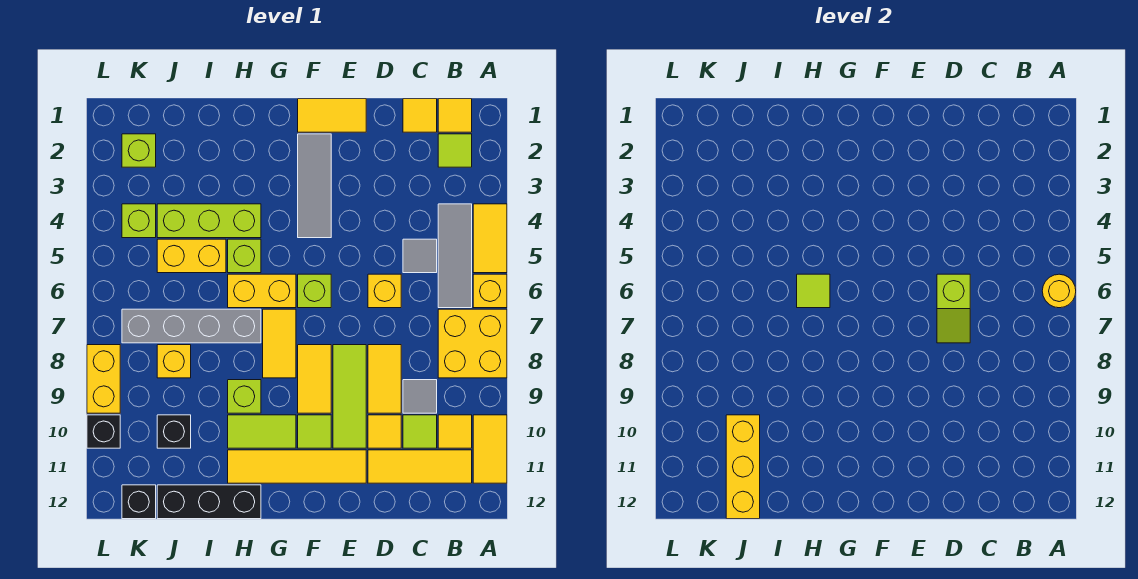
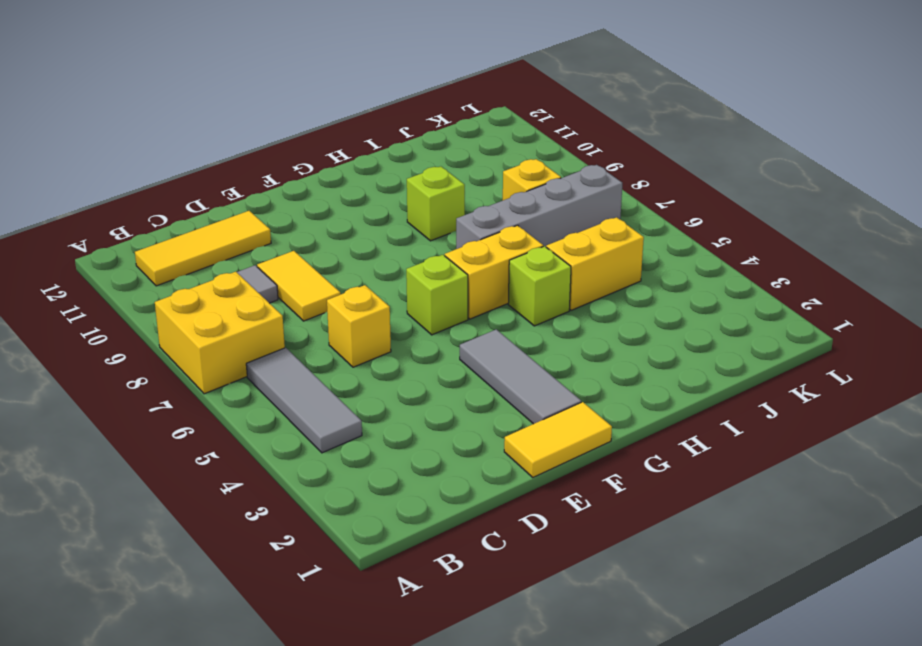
none -> yellow tile A4:A5 level 1
none -> yellow brick A6 level 1
none -> yellow tile A10:A11 level 1
none -> yellow tile B1 level 1

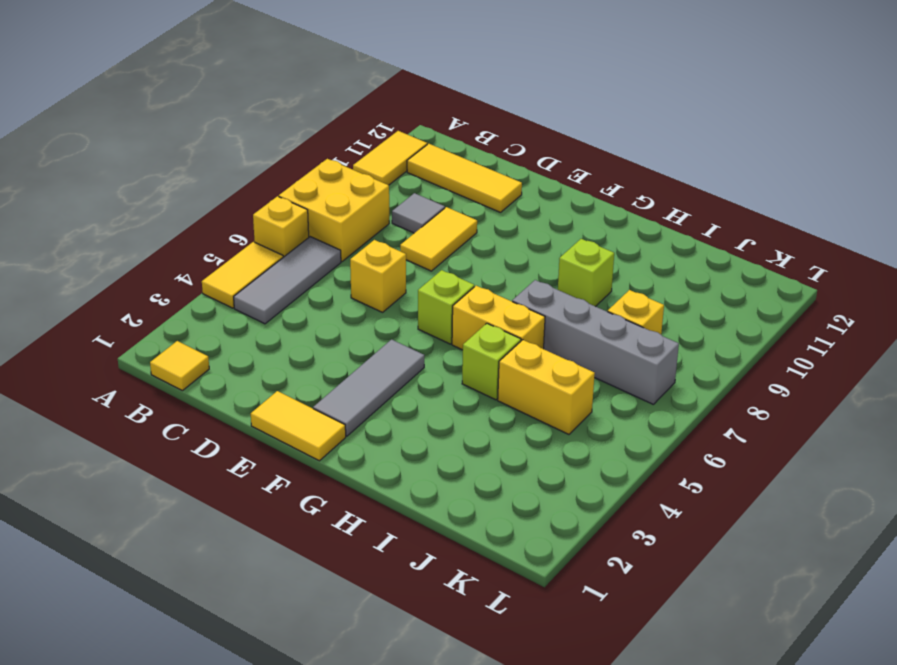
none -> lime tile B2 level 1
none -> yellow tile B10 level 1
none -> yellow tile C1 level 1
none -> grey tile C5 level 1

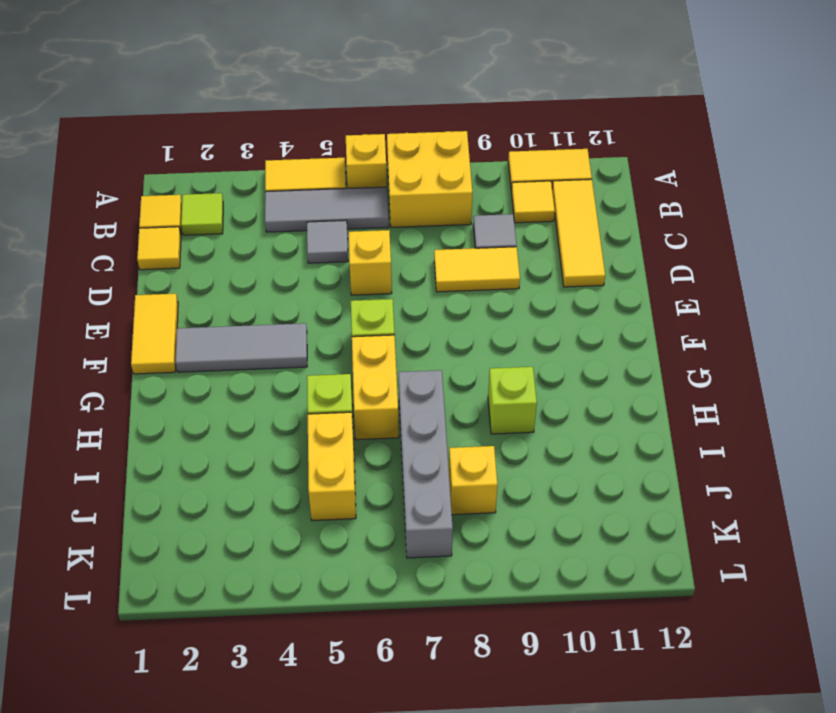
none -> lime tile C10 level 1
none -> yellow tile D10 level 1
none -> lime tile E8:E10 level 1
none -> yellow tile E11:H11 level 1

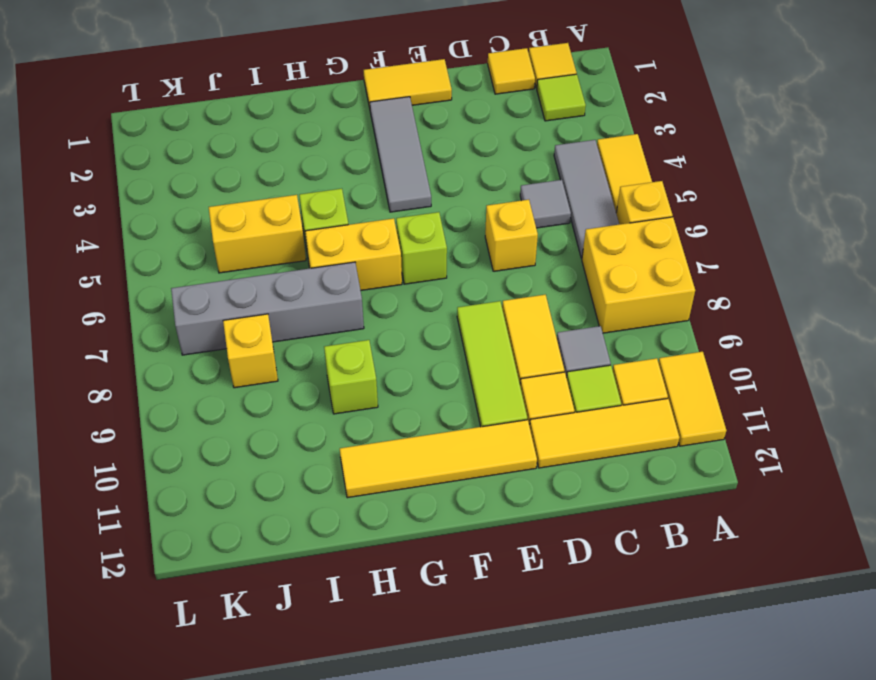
none -> yellow tile F8:F9 level 1
none -> lime tile F10 level 1
none -> yellow tile G7:G8 level 1
none -> lime tile G10:H10 level 1

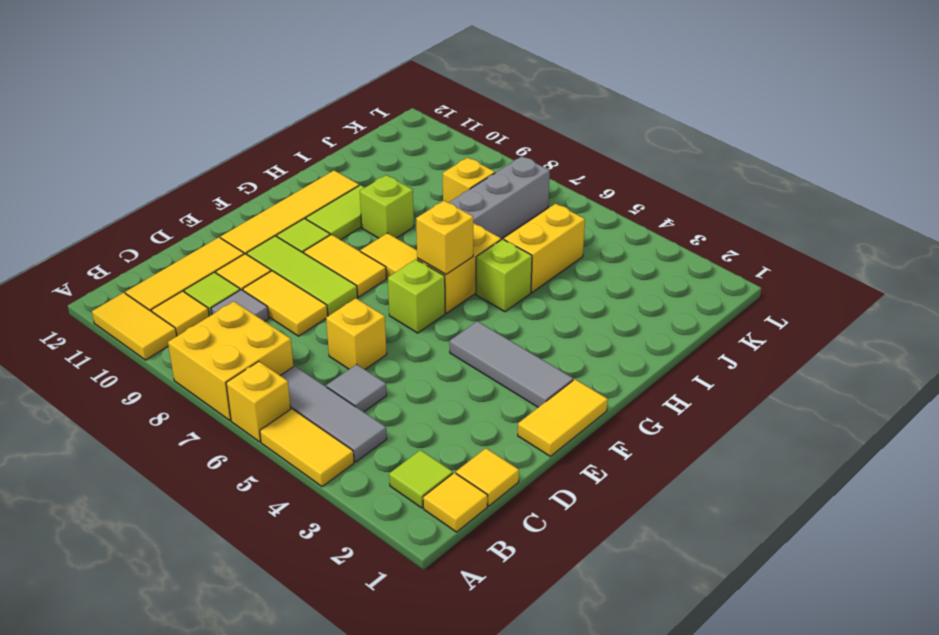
yellow brick G6 level 2 -> none
none -> lime brick H4:J4 level 1
none -> black brick H12:J12 level 1
none -> black brick J10 level 1
none -> lime brick K2 level 1

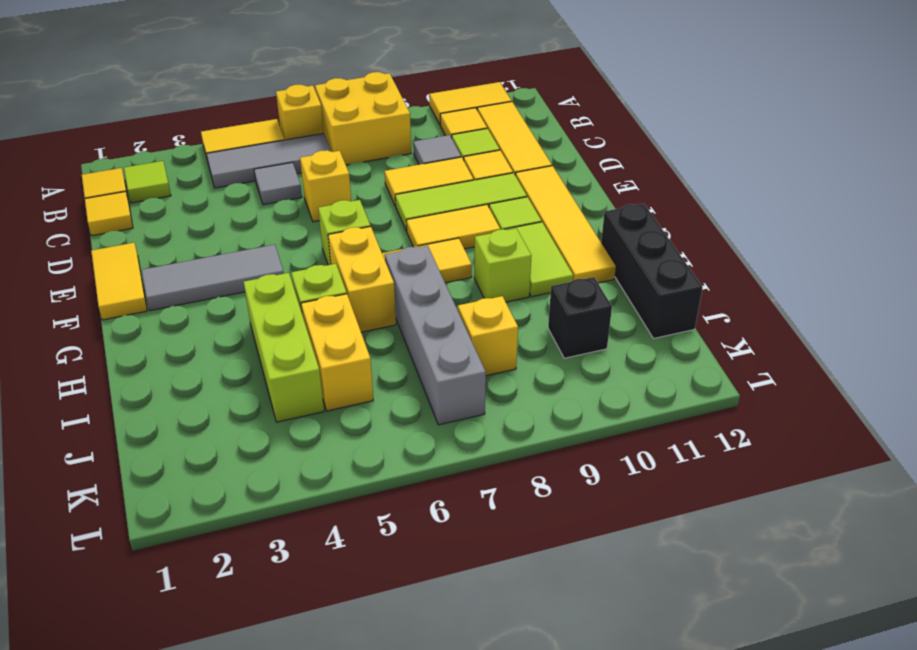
none -> lime brick K2 level 1
none -> lime brick K4 level 1
none -> black brick K12 level 1
none -> yellow brick L8:L9 level 1

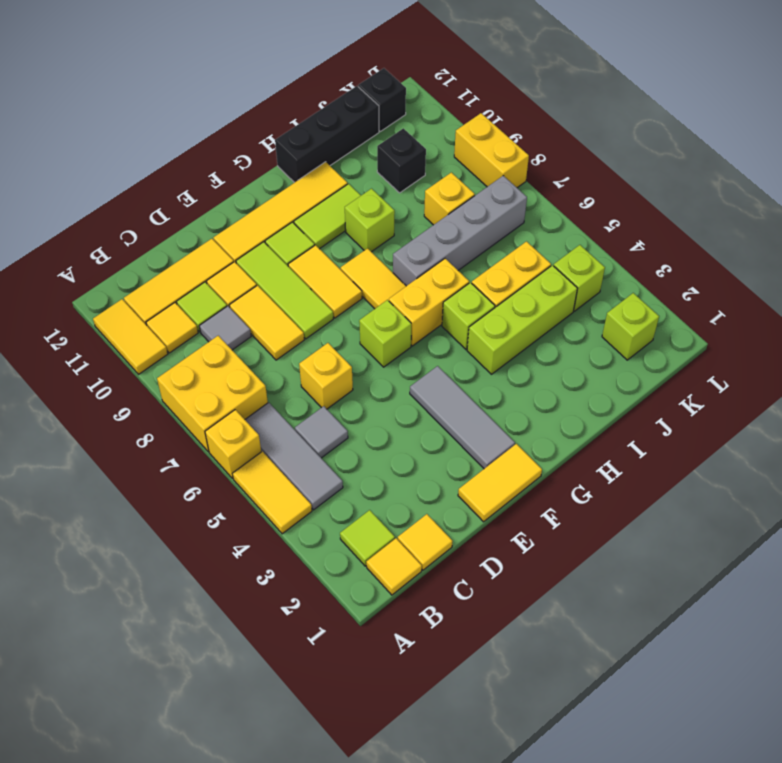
none -> black brick L10 level 1
none -> yellow round brick A6 level 2
none -> lime slope D6:D7 level 2 top 6
none -> lime tile H6 level 2

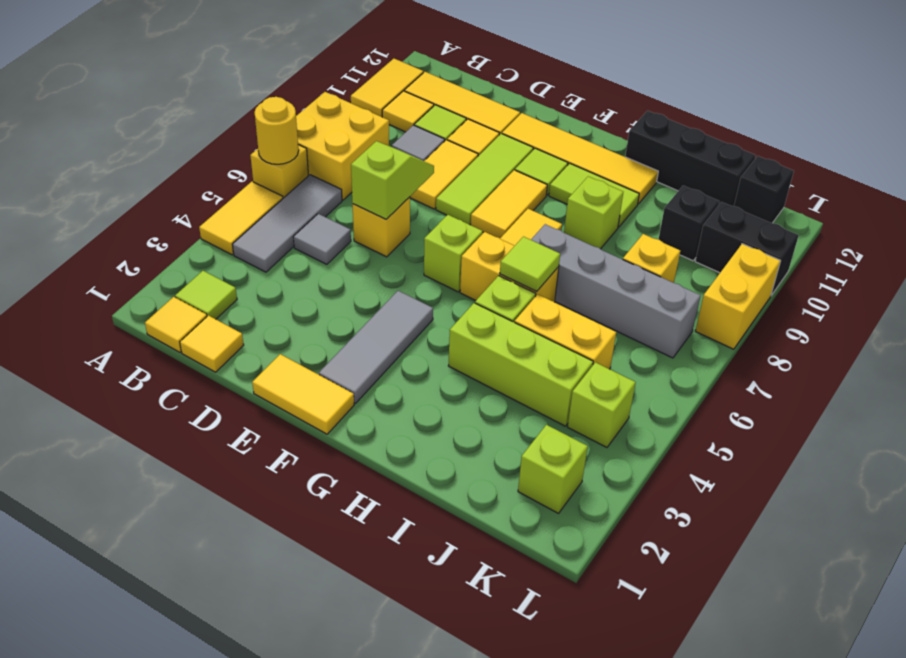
black brick K10:L10 level 1 -> black brick L10 level 1
none -> yellow brick J10:J12 level 2

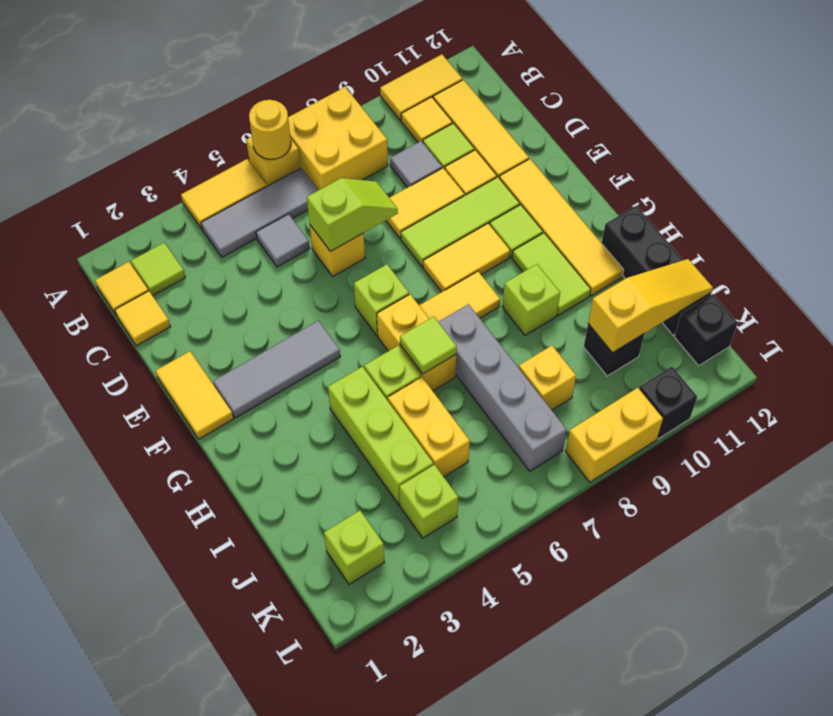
yellow slope J10:J12 level 2 top 10 -> yellow brick J10:J12 level 2

